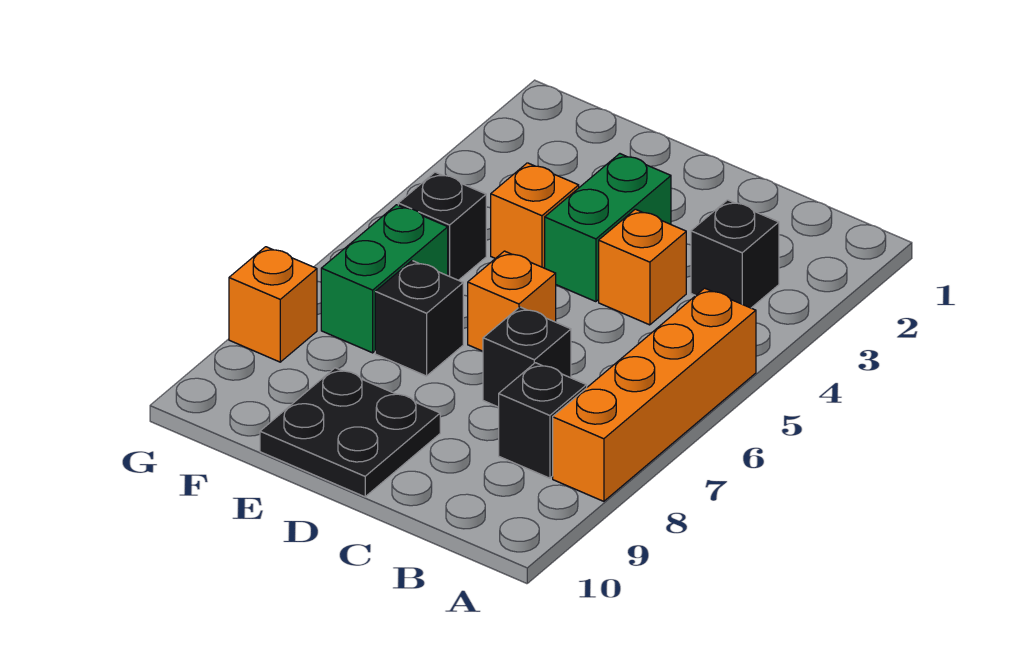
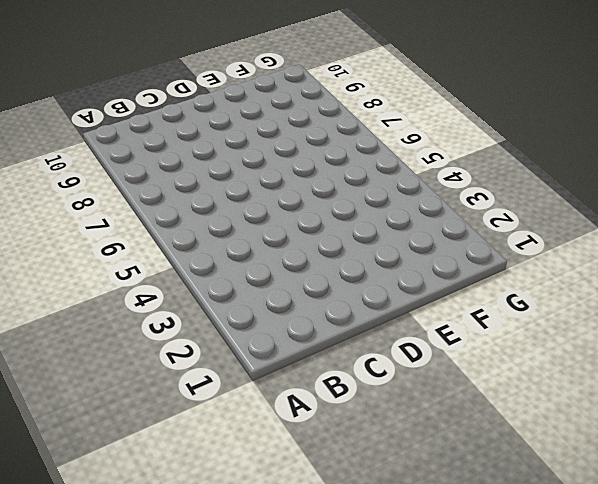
none -> orange brick A5:A8 level 1
none -> black brick B3 level 1
none -> black brick B8 level 1

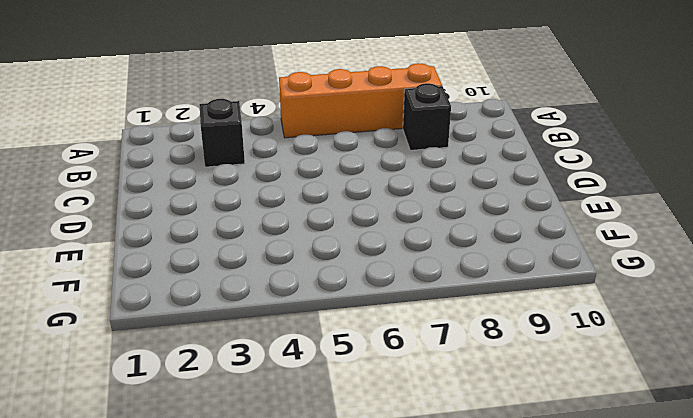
none -> orange brick C4 level 1
none -> black brick C7 level 1
none -> green brick D3:D4 level 1

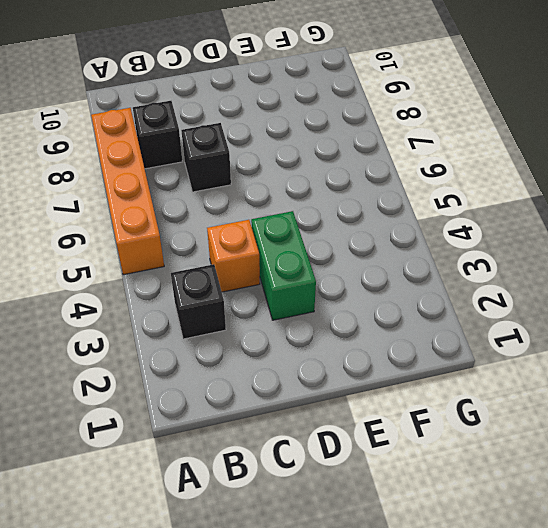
none -> orange brick D6 level 1
none -> black plate D9:E10 level 1
none -> orange brick E4 level 1

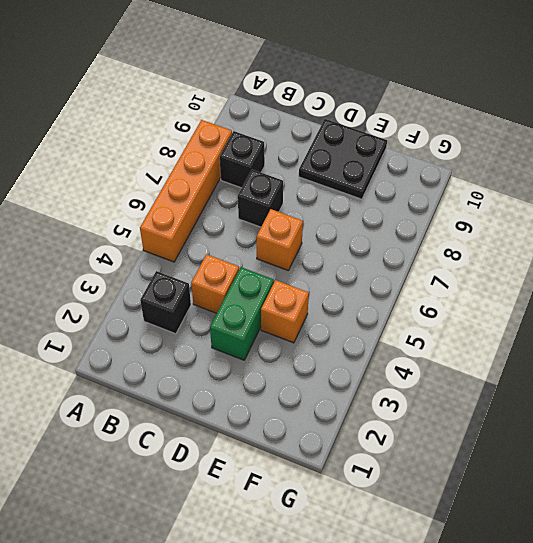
none -> black brick E7 level 1
none -> black brick F5 level 1
none -> green brick F6:F7 level 1

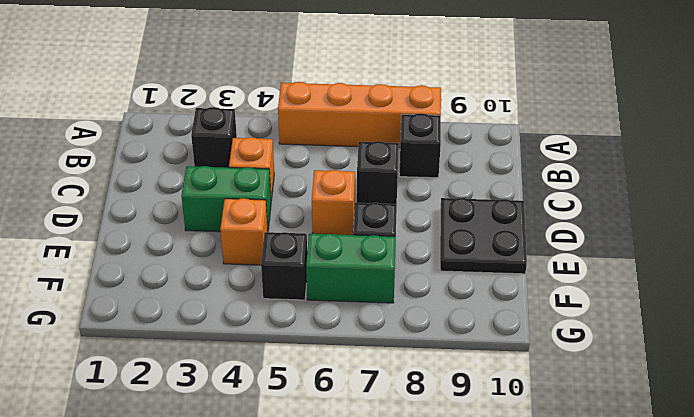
none -> orange brick G8 level 1

